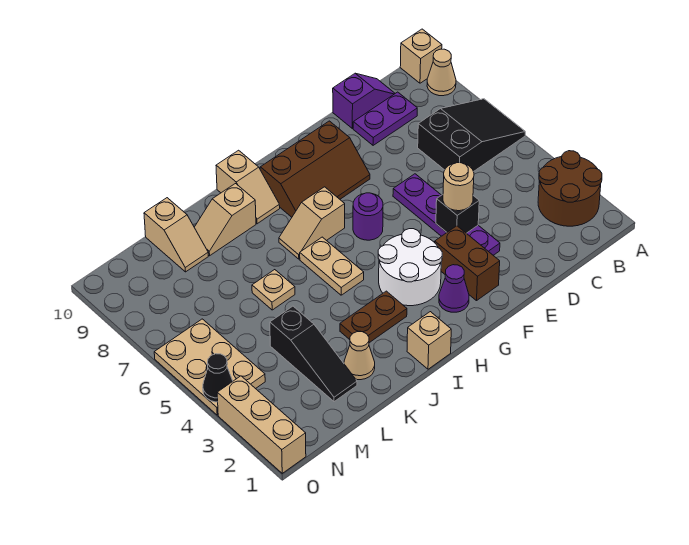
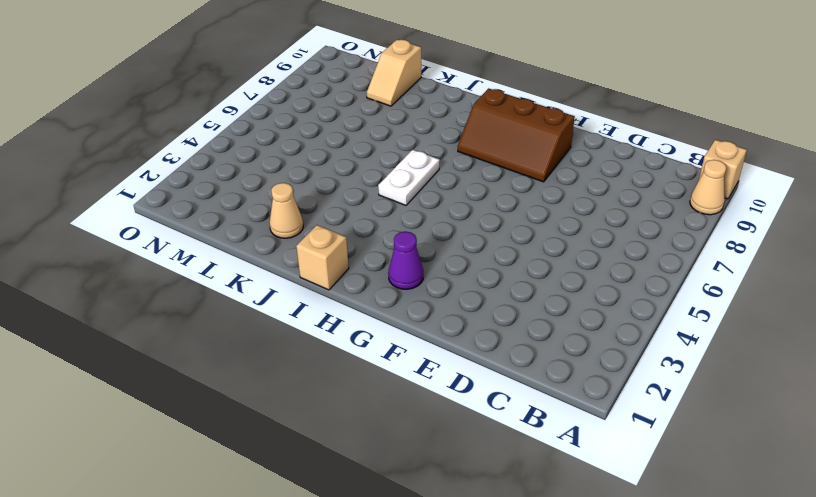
white plate I5:I6 level 1 -> tan plate I5:I6 level 1
none -> brown round brick A2:B3 level 1
none -> black slope A6:C7 level 1 top C
none -> purple plate C9:D9 level 1

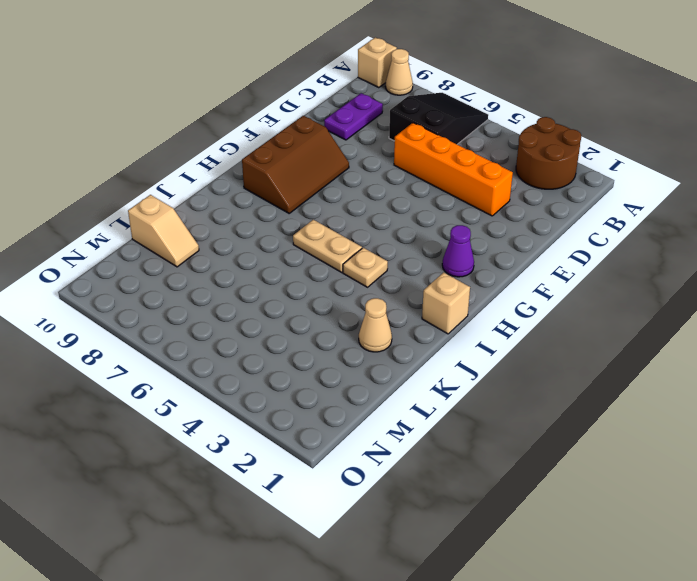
orange brick D3:D6 level 1 -> none
tan plate I4 level 1 -> tan plate K6 level 1
none -> purple slope C10:D10 level 1 top D
none -> purple plate E3:E6 level 1
none -> brown brick F2:F3 level 1

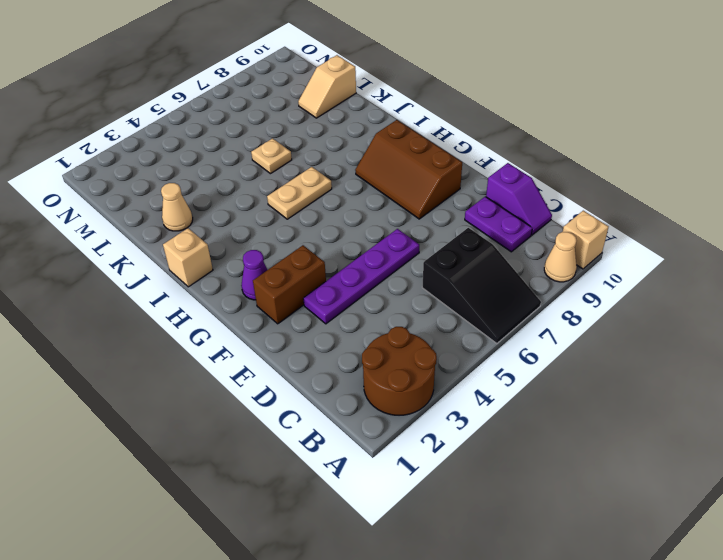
none -> white round brick G3:H4 level 1
none -> purple round brick G6 level 1
none -> tan slope H7:I7 level 1 top H

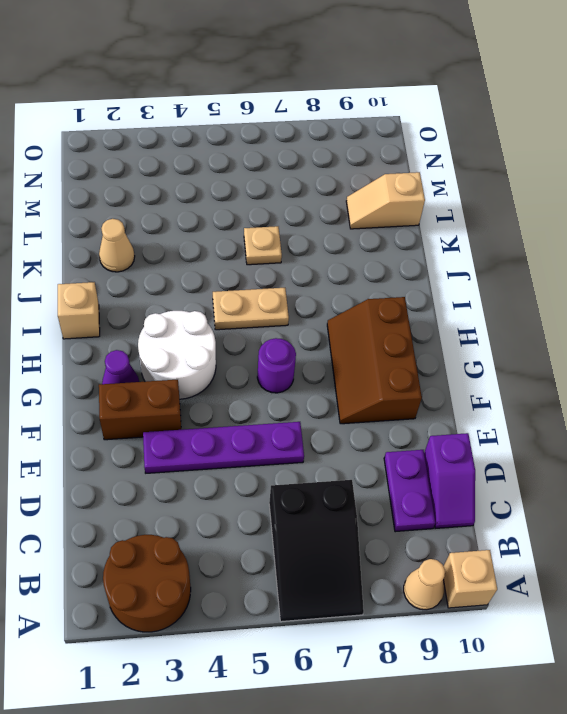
none -> tan slope H7:I7 level 1 top H
none -> brown plate I3:J3 level 1
none -> tan slope I9:I10 level 1 top 10

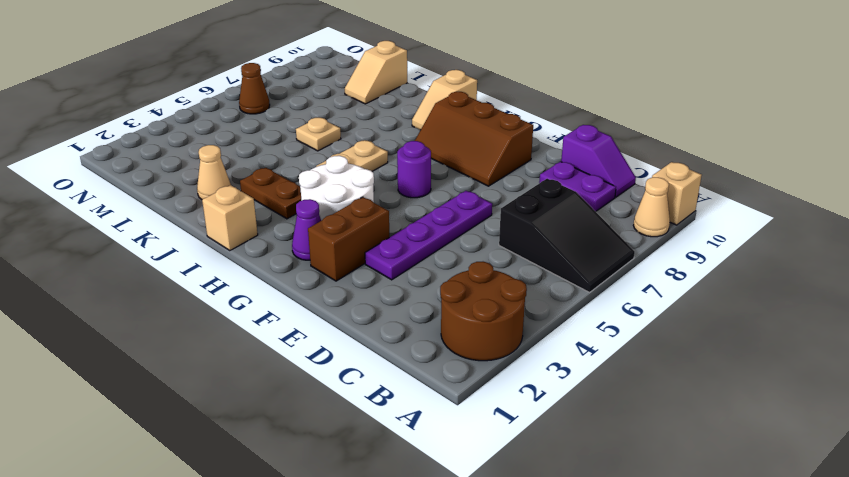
brown cone N6 level 1 -> tan plate N4:O6 level 1
none -> tan slope H7:I7 level 1 top H
none -> tan slope J9:K9 level 1 top J
none -> black slope L2:L4 level 1 top 4

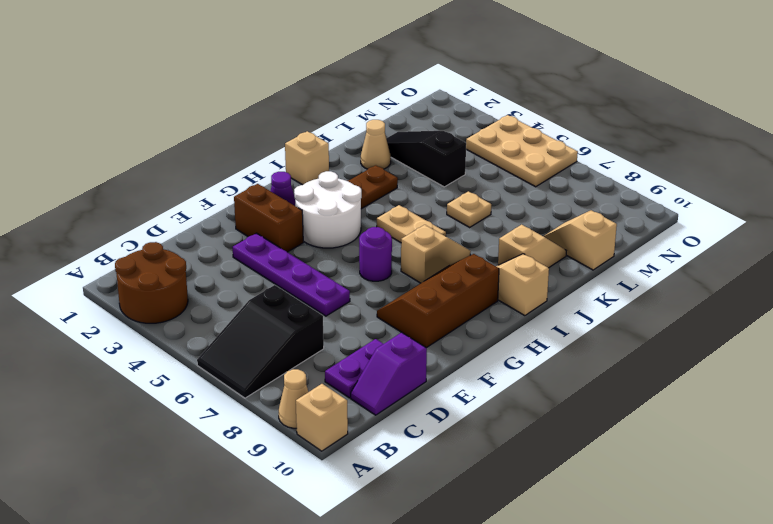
none -> tan brick O1:O3 level 1
none -> black brick E4 level 2
none -> black cone O4 level 2

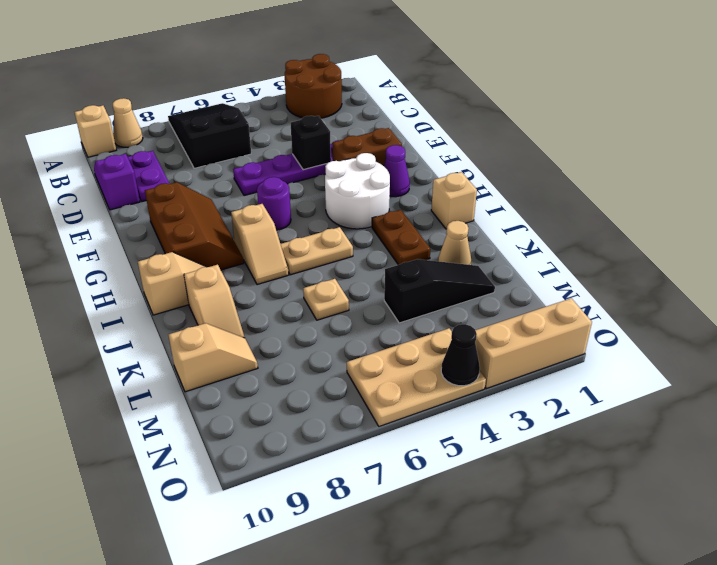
none -> tan round brick E4 level 3

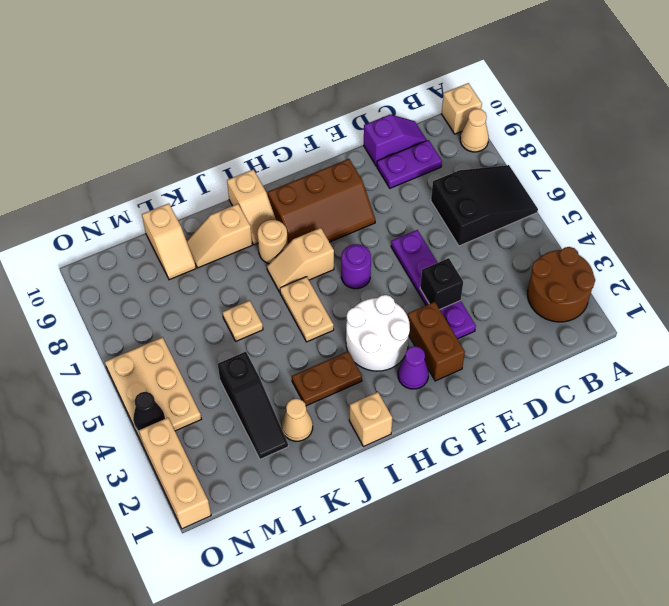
tan round brick I8 level 1 -> tan round brick E4 level 3

